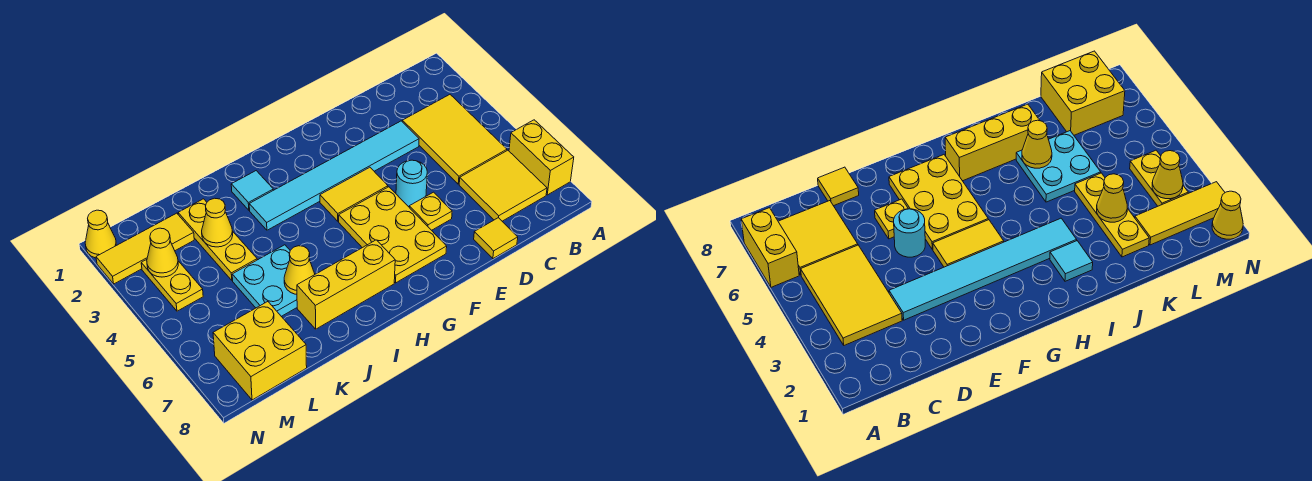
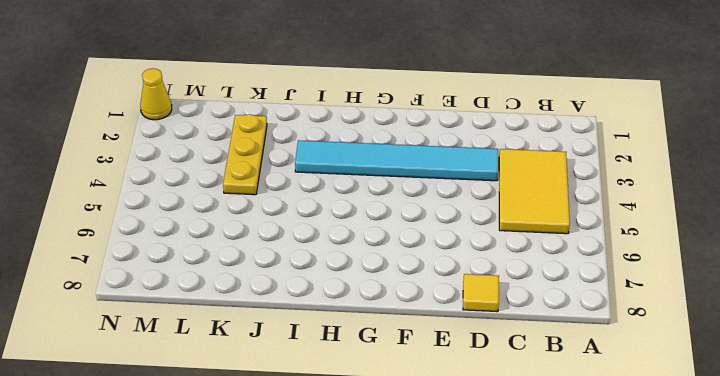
none -> yellow brick A6:A7 level 1
none -> yellow tile B6:C7 level 1
none -> cyan round brick E5 level 1

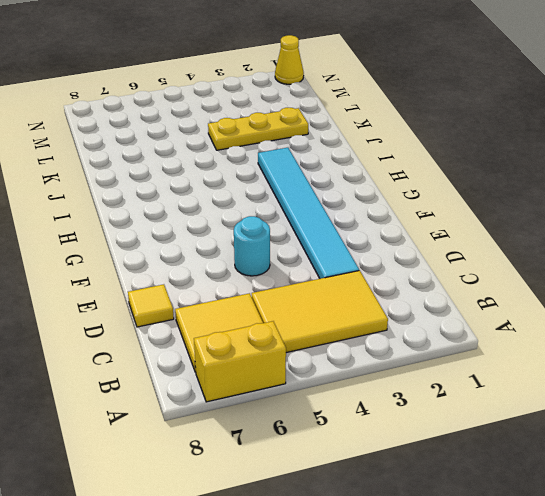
none -> yellow plate E6 level 1
none -> yellow tile F4:G4 level 1
none -> yellow plate F5:G7 level 1

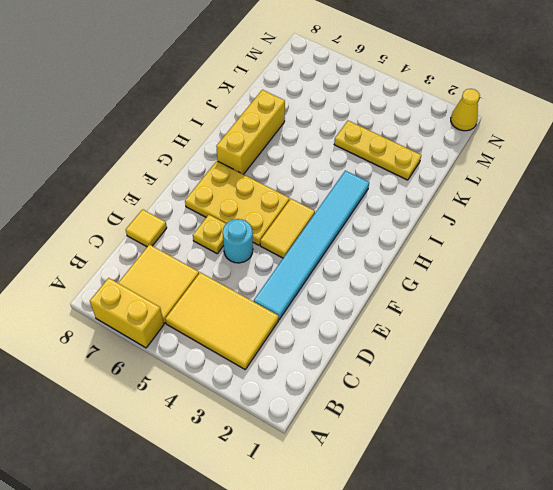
none -> cyan tile I2 level 1
none -> cyan plate J5:K6 level 1
none -> yellow tile L2:N2 level 1

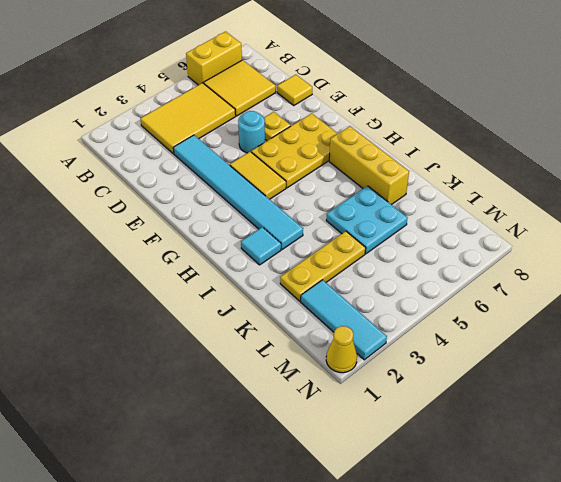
cyan tile L2:N2 level 1 -> yellow tile L2:N2 level 1
none -> yellow brick L7:M8 level 1
none -> yellow plate M3:M4 level 1
none -> yellow cone J6 level 2

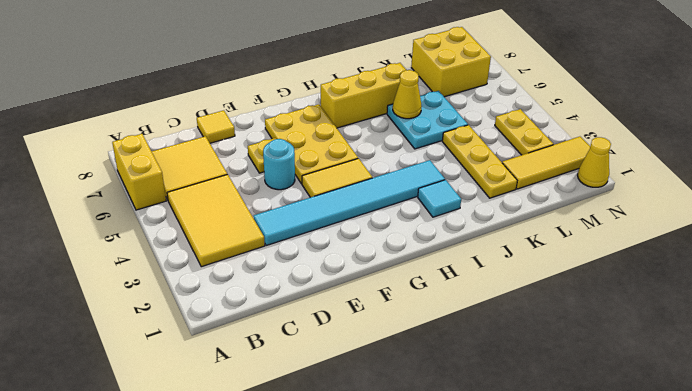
none -> yellow cone K3 level 2
none -> yellow cone M3 level 2

